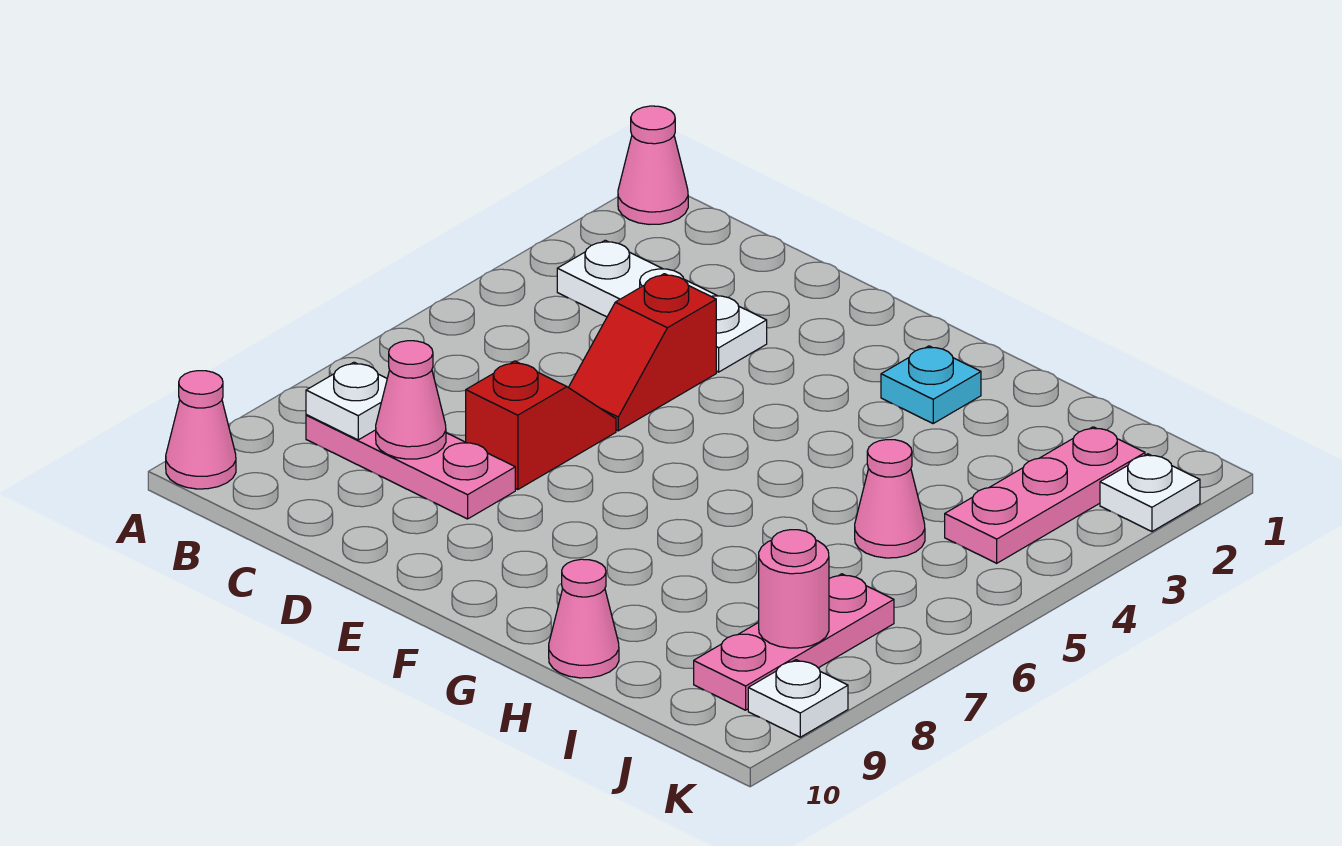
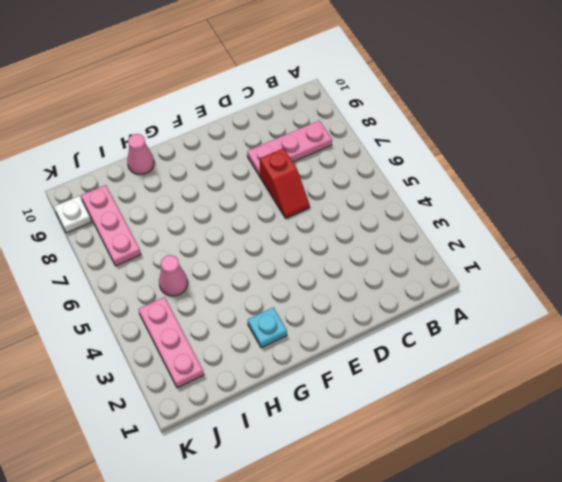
none -> pink cone A1 level 1
none -> pink cone A10 level 1
none -> white plate B3:D3 level 1

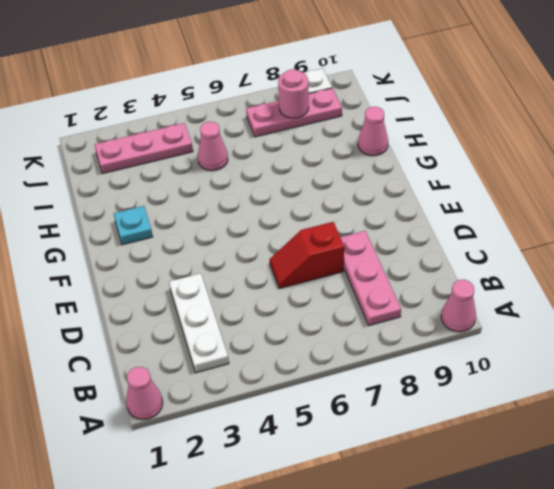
none -> red slope D4:D5 level 1 top 4
none -> white plate K2 level 1
none -> white plate B8 level 2

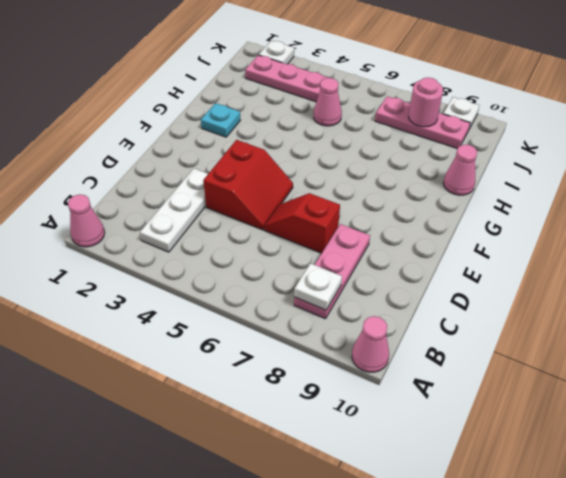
red slope D4:E5 level 1 top 4 -> red slope D4:D5 level 1 top 4
none -> pink cone C8 level 2

